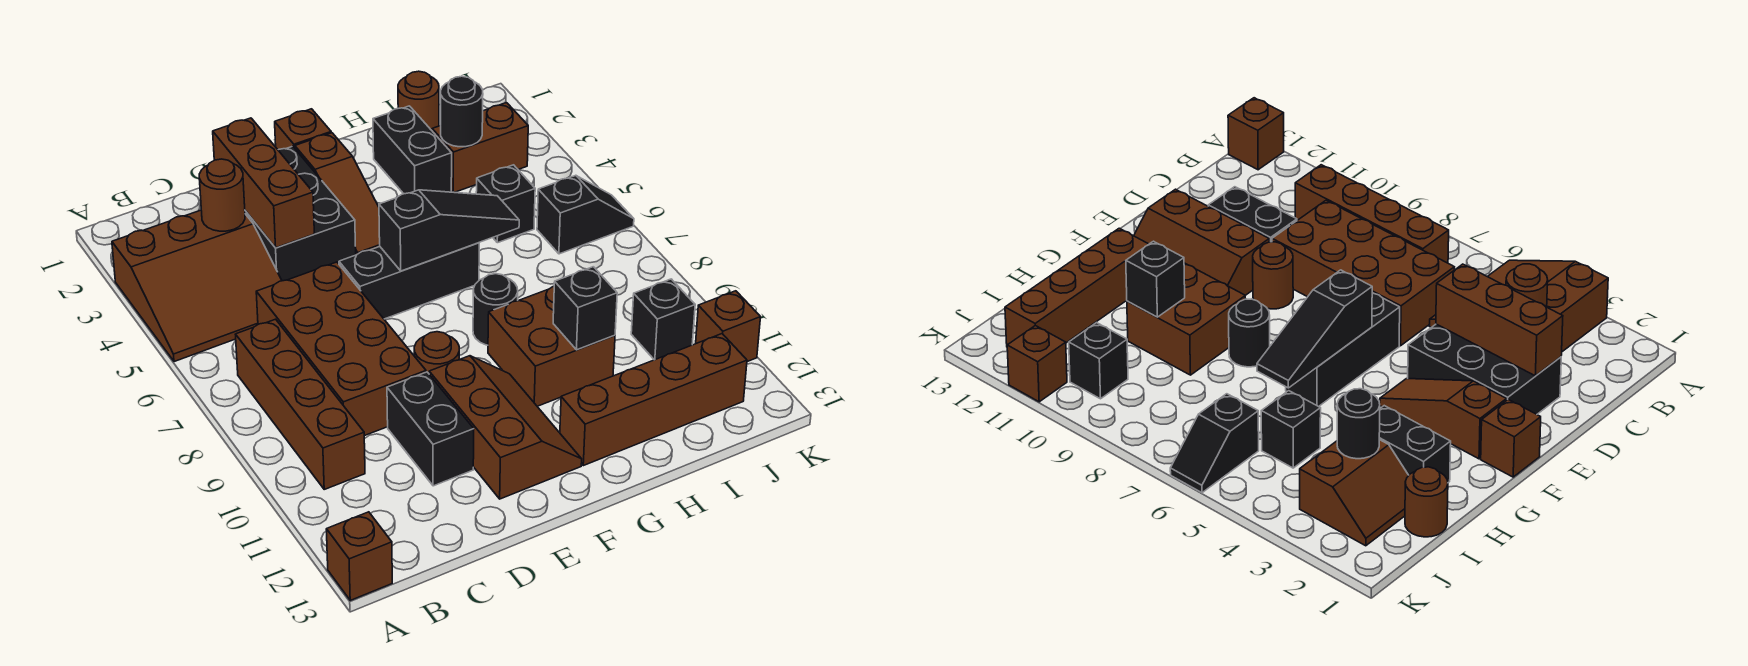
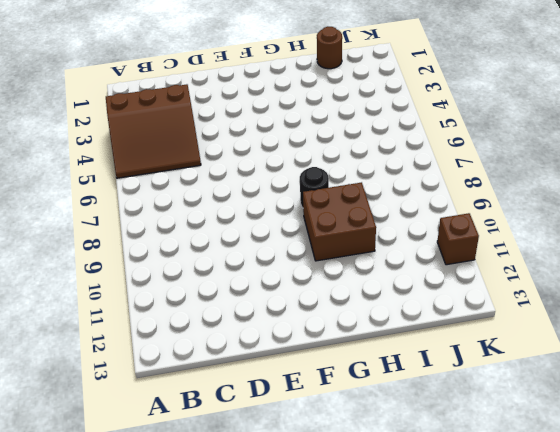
none -> brown brick A13 level 1
none -> brown brick B7:B10 level 1
none -> brown brick C6:D9 level 1

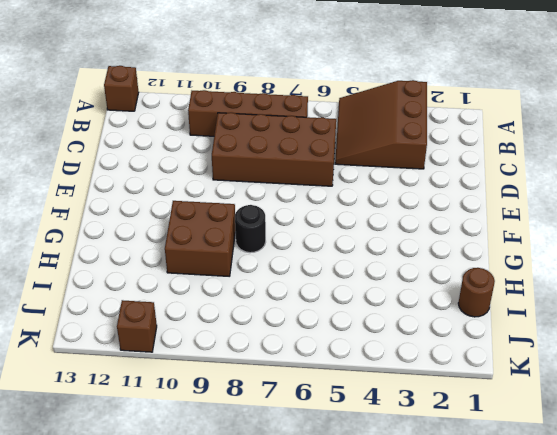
none -> black brick D2:E4 level 1
none -> black brick D10:D11 level 1
none -> black brick E6:G6 level 1

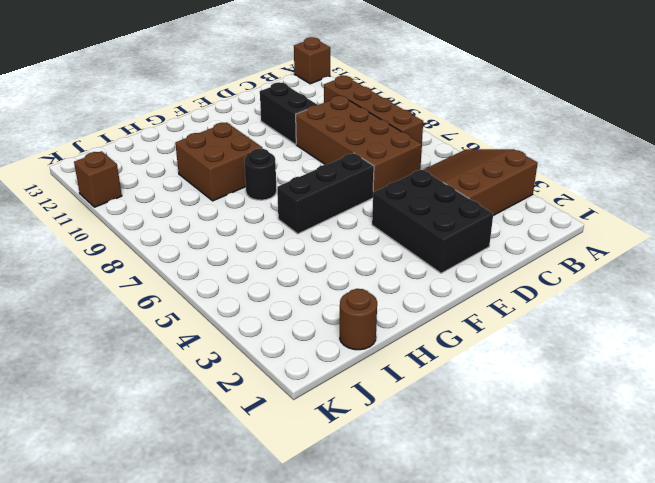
none -> brown round brick E9 level 1
none -> brown slope E10:F12 level 1 top E
none -> brown brick F1 level 1

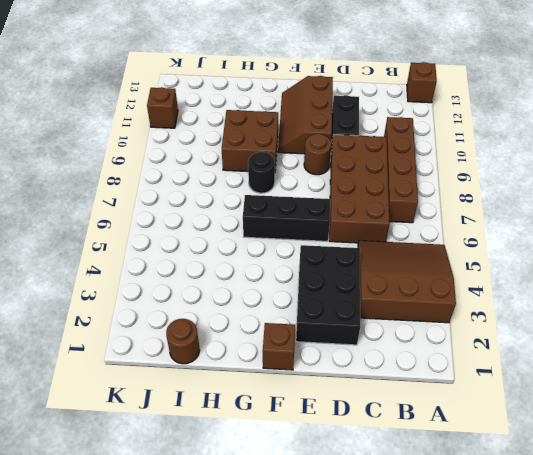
none -> brown slope F2:F4 level 1 top 2
none -> brown brick G12:J12 level 1
none -> black brick H2:H3 level 1

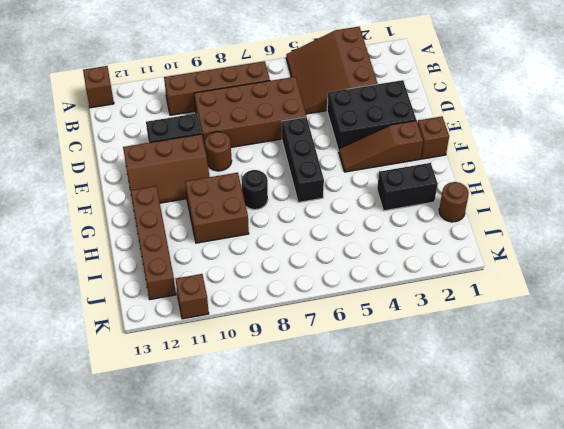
none -> brown slope I2:J3 level 1 top 3
none -> black brick I5 level 1
none -> black slope J6:K6 level 1 top J

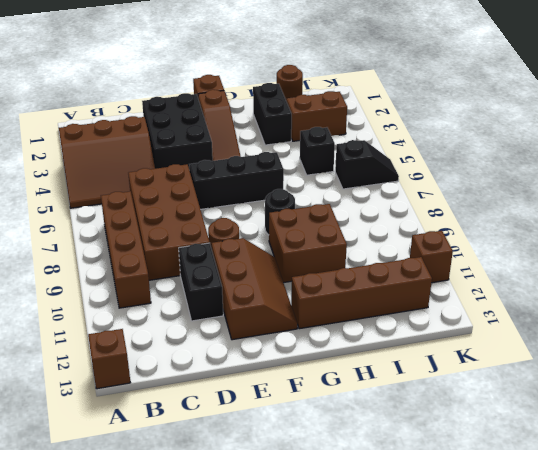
none -> black brick J10 level 1
none -> brown round brick C3 level 2
none -> brown brick D2:D4 level 2

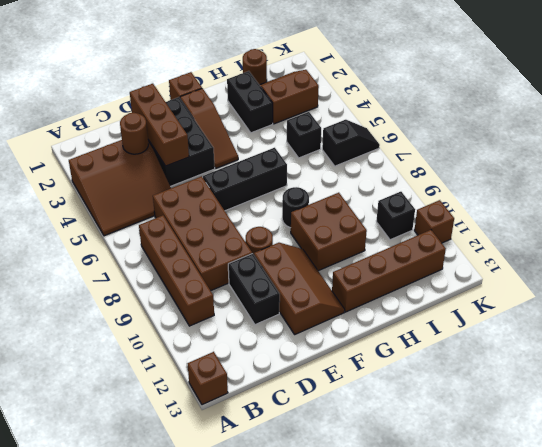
none -> black slope F6:H6 level 2 top F
none -> black brick H10 level 2
none -> black round brick I3 level 2

